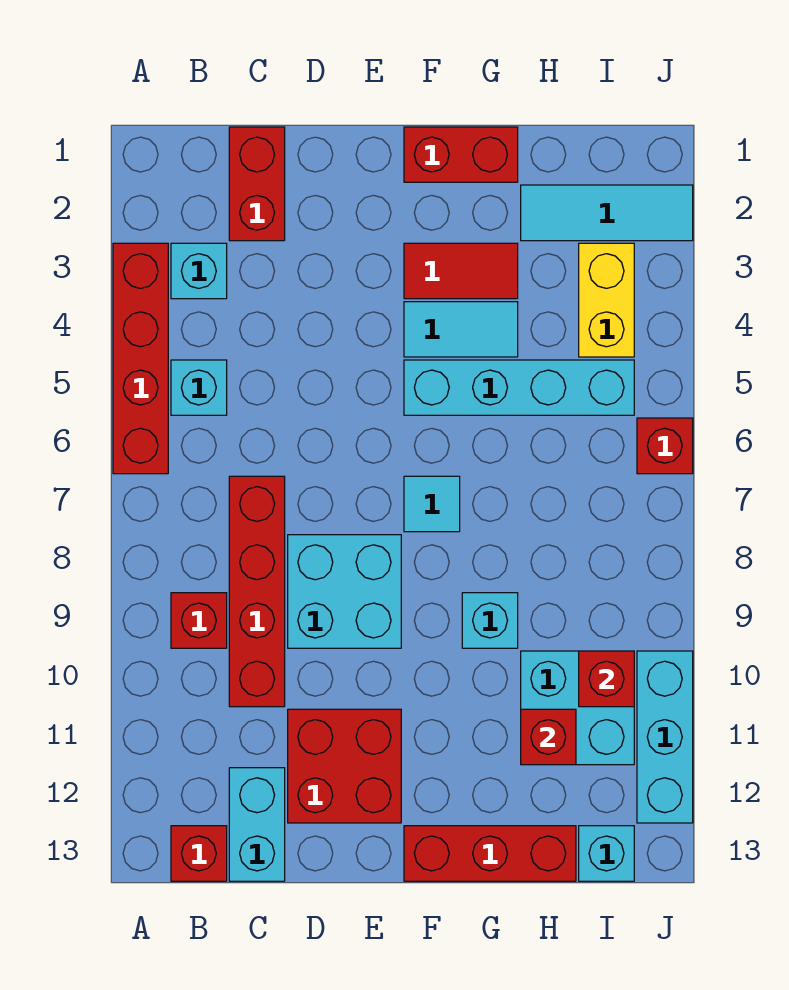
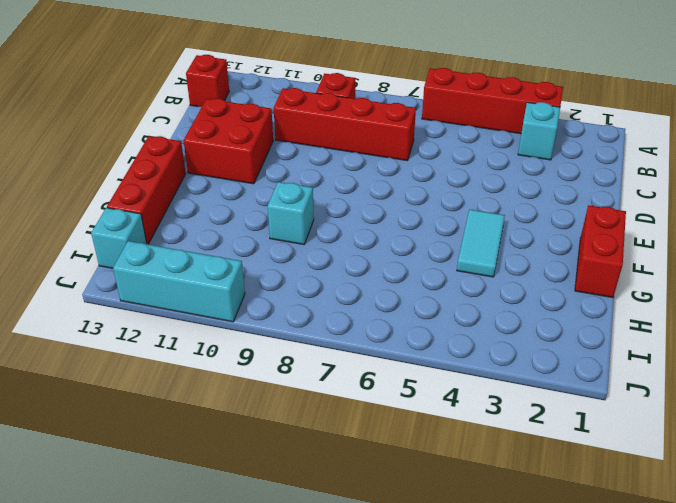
none -> cyan brick B5 level 1
none -> red brick C1:C2 level 1
none -> cyan brick C12:C13 level 1

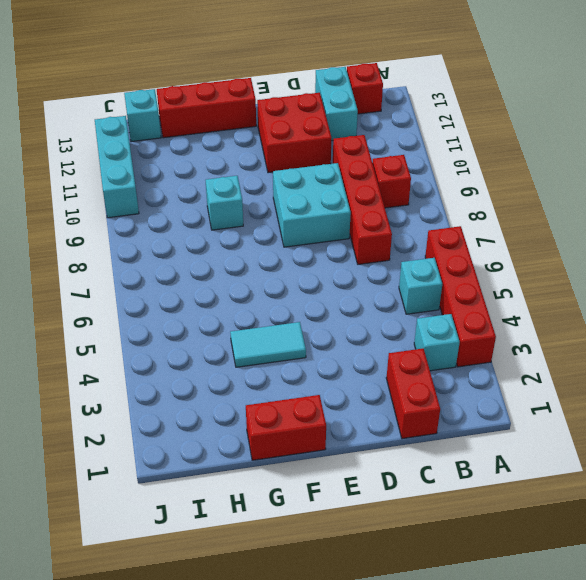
none -> red tile F3:G3 level 1
none -> cyan brick F5:I5 level 1
none -> cyan tile F7 level 1

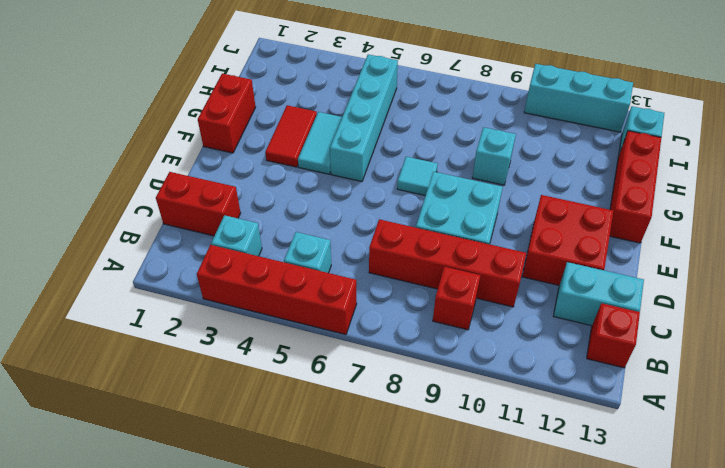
none -> cyan tile H2:J2 level 1
none -> cyan brick H10:I11 level 1
none -> yellow brick I3:I4 level 1

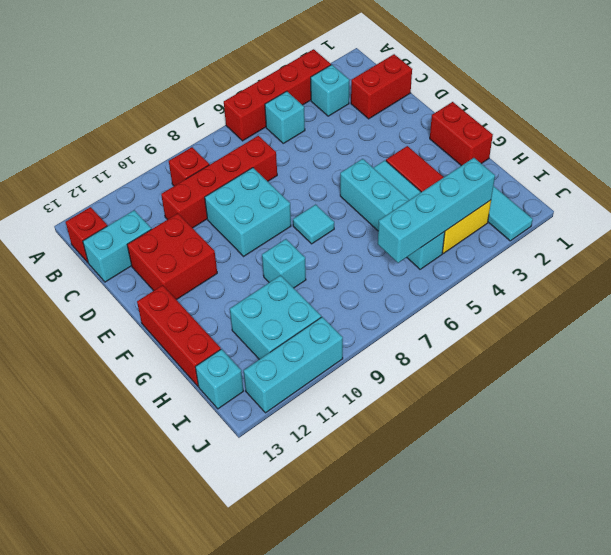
cyan brick I3:I6 level 2 -> none
none -> red brick J6 level 1
none -> red brick H11 level 2
none -> red brick I10 level 2

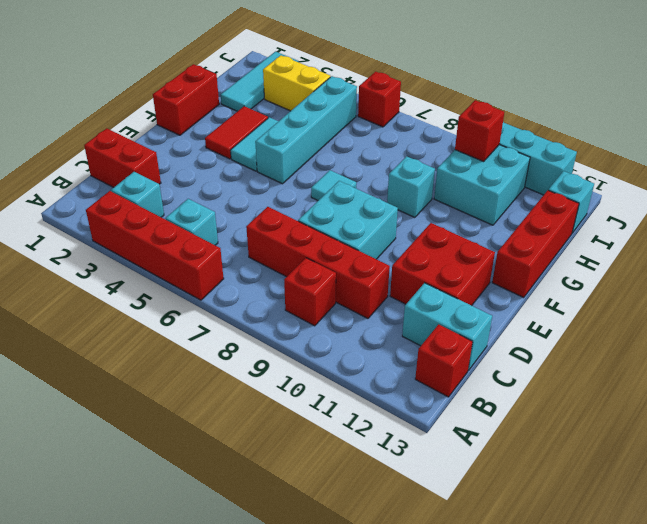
none -> red brick H11 level 2

